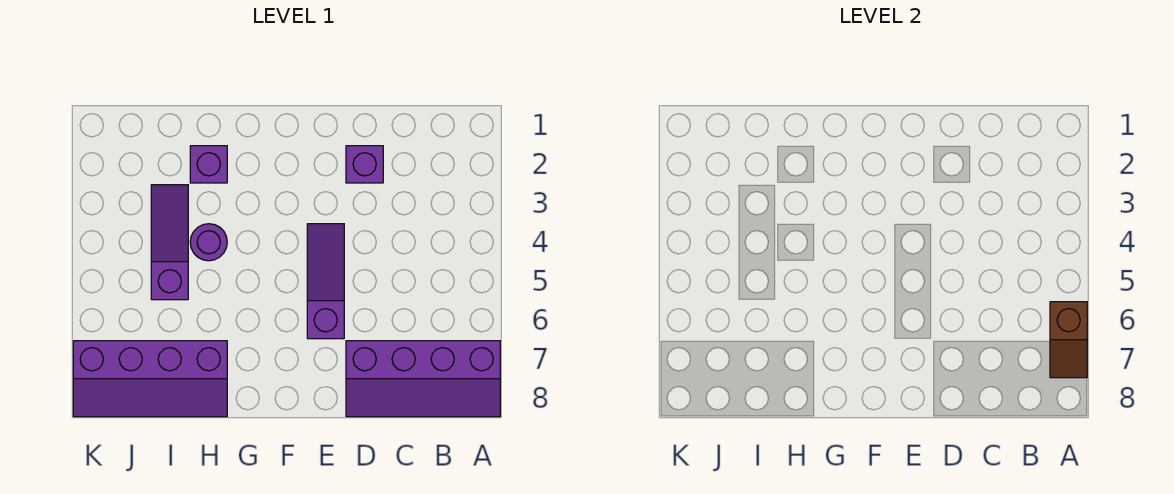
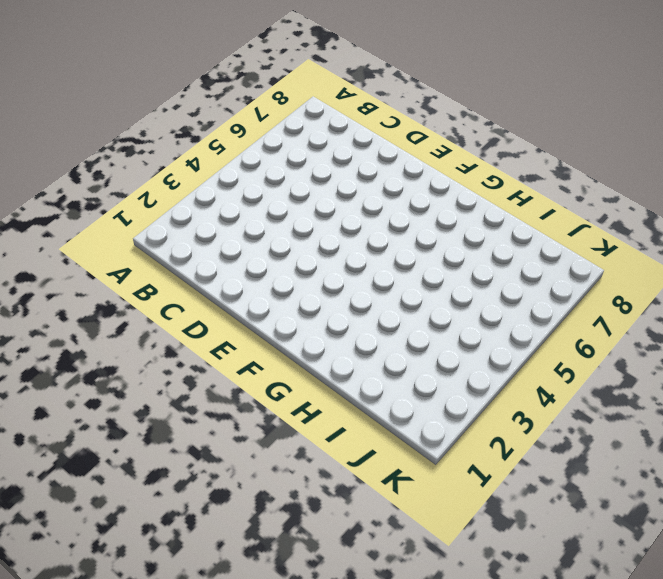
none -> purple slope A7:D8 level 1 top 7
none -> purple brick D2 level 1

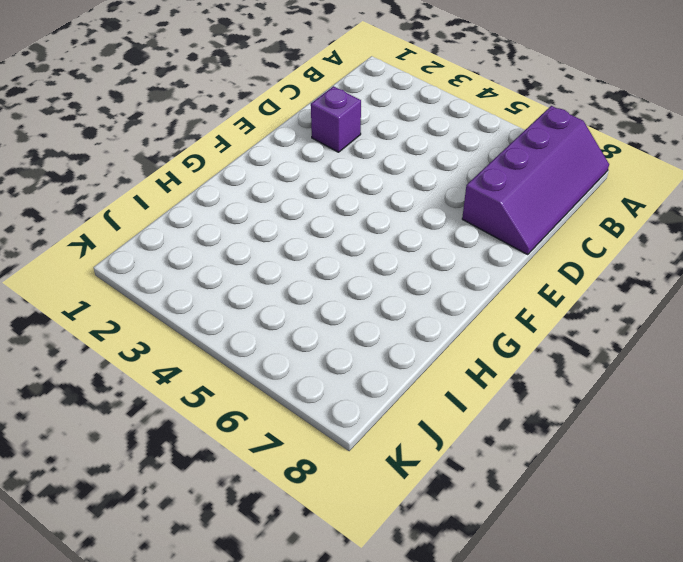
none -> purple slope E4:E6 level 1 top 6
none -> purple brick H2 level 1

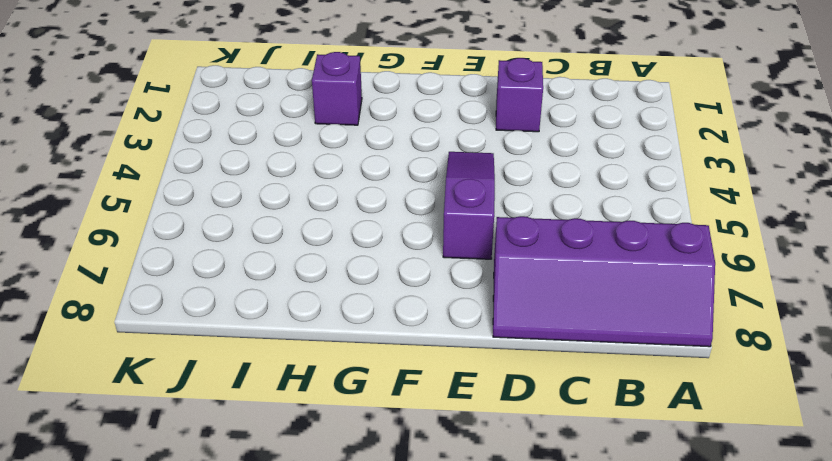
none -> purple round brick H4 level 1
none -> purple slope H7:K8 level 1 top 7

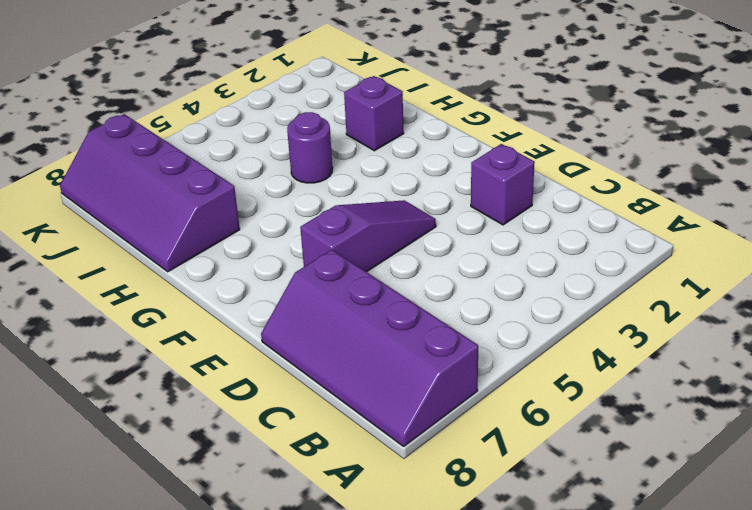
none -> purple slope I3:I5 level 1 top 5
none -> brown slope A6:A7 level 2 top 6

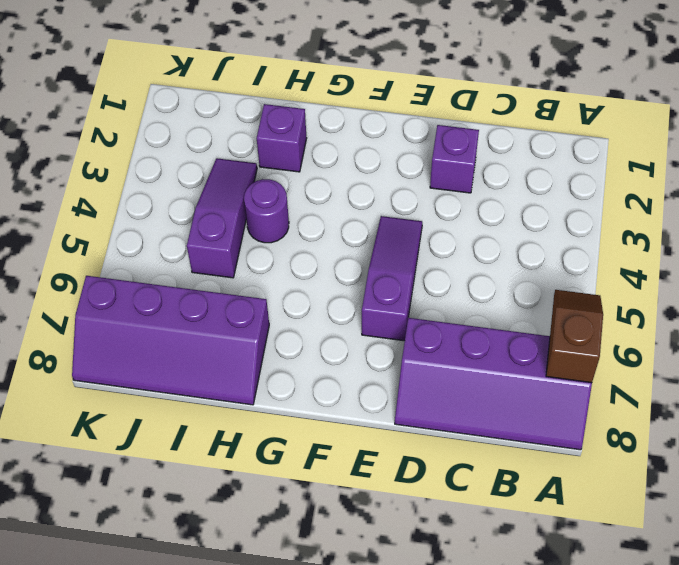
brown slope A6:A7 level 2 top 7 -> brown slope A6:A7 level 2 top 6

